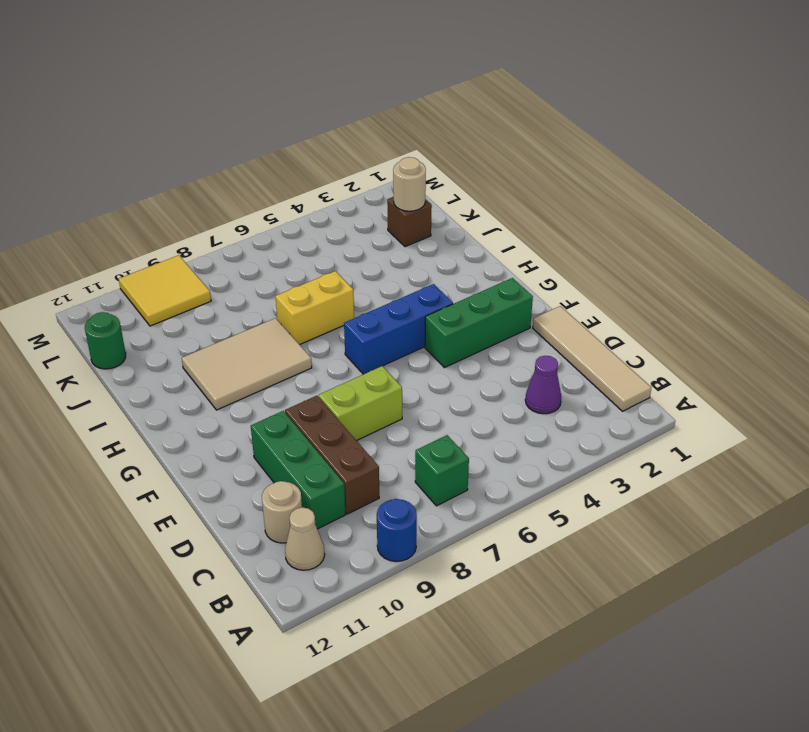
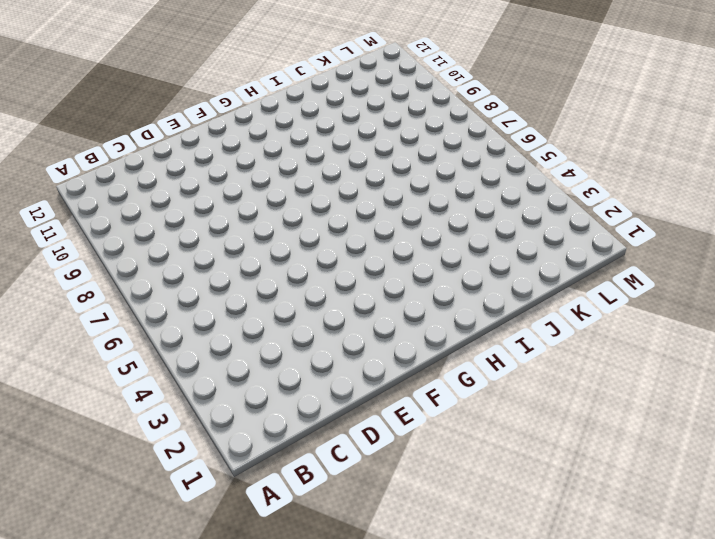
none -> blue round brick A9 level 1
none -> tan tile B1:E1 level 1
none -> green brick B7 level 1

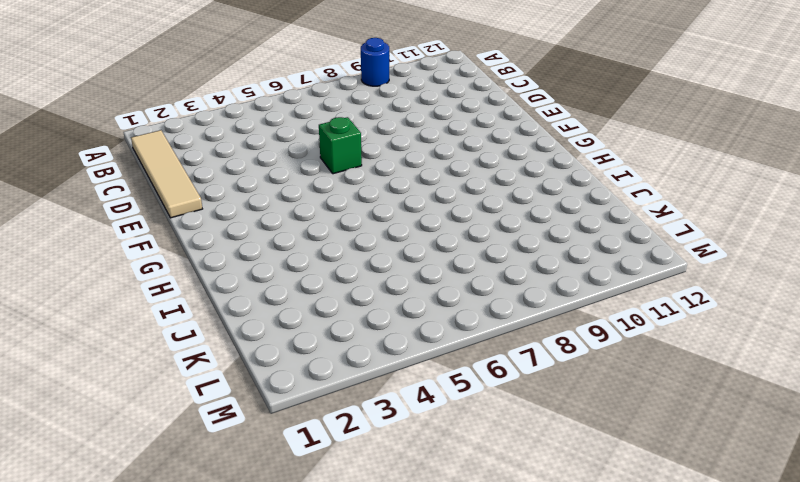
green brick E6 level 1 -> green brick B7 level 1
none -> tan cone B11 level 1
none -> purple cone C3 level 1
none -> brown brick C9:E9 level 1

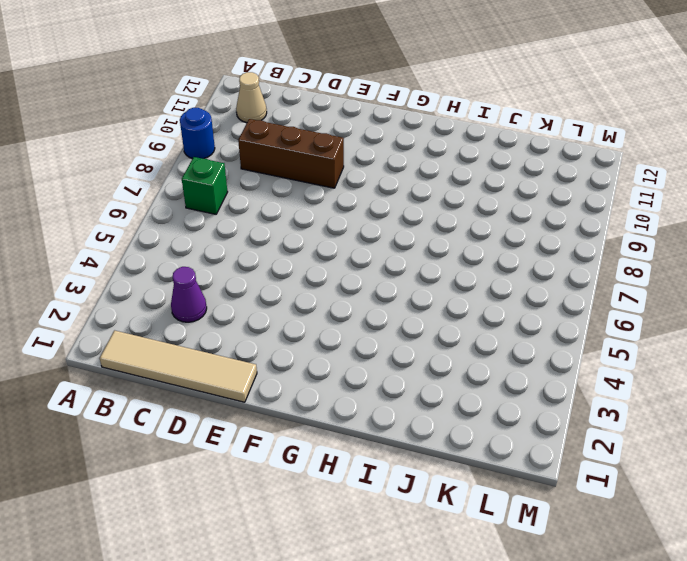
none -> green brick C10:E10 level 1
none -> tan round brick C11 level 1
none -> lime brick E7:E8 level 1

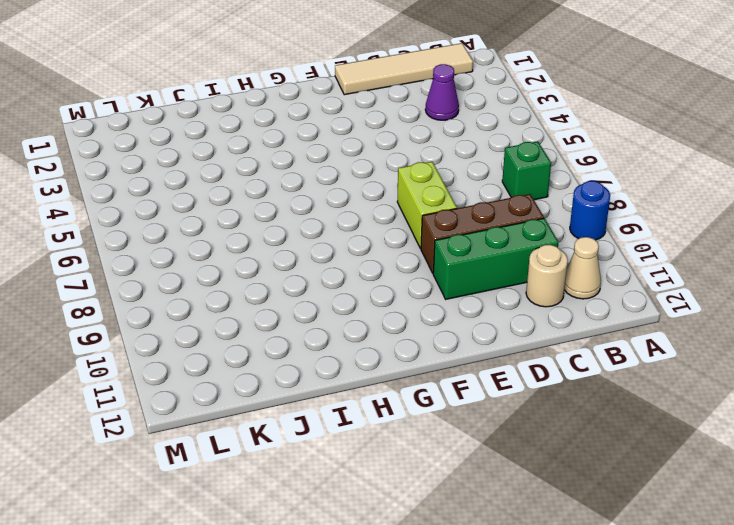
none -> green brick F2:F4 level 1
none -> blue brick G4:G6 level 1
none -> tan tile H8:I10 level 1

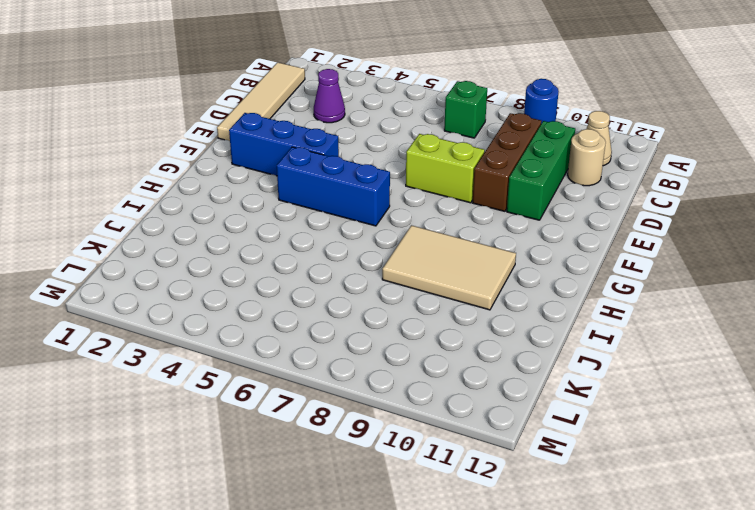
blue brick F2:F4 level 1 -> green brick F2:F4 level 1
none -> yellow brick I6:I7 level 1
none -> brown brick K2 level 1
none -> green round brick K12 level 1

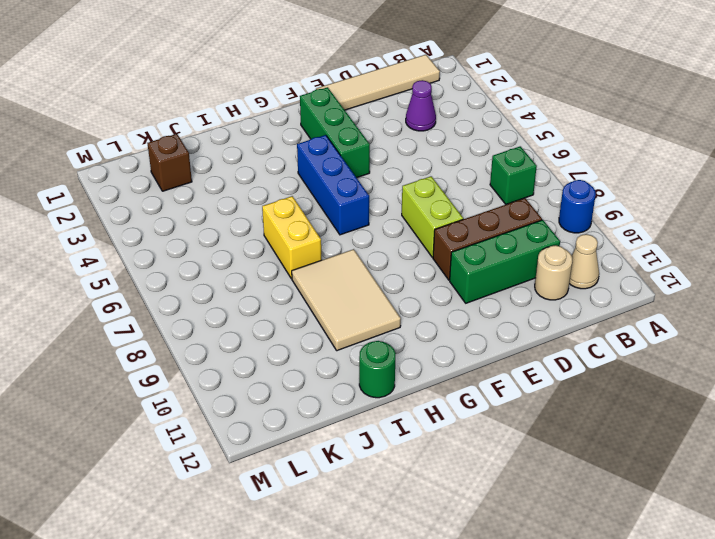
green round brick I12 level 1 -> green round brick K12 level 1
none -> yellow tile L9:M10 level 1
none -> tan round brick K2 level 2

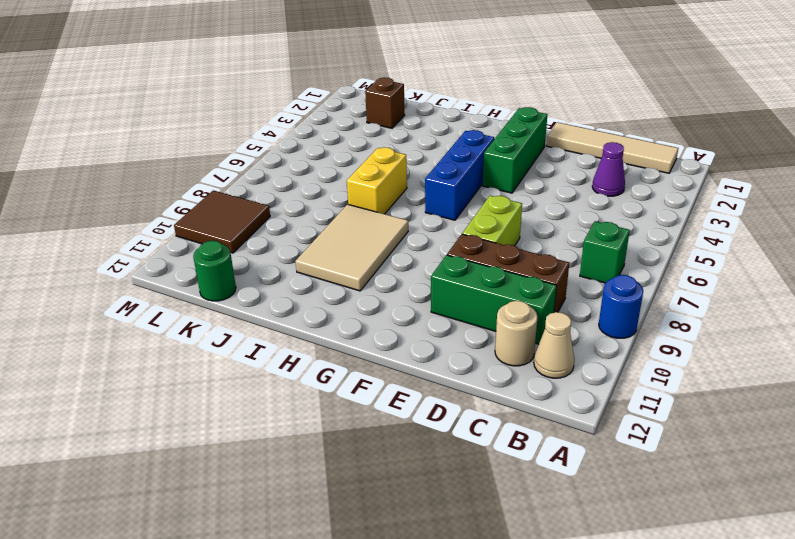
brown tile L9:M10 level 1 -> yellow tile L9:M10 level 1
none -> tan round brick K2 level 2

